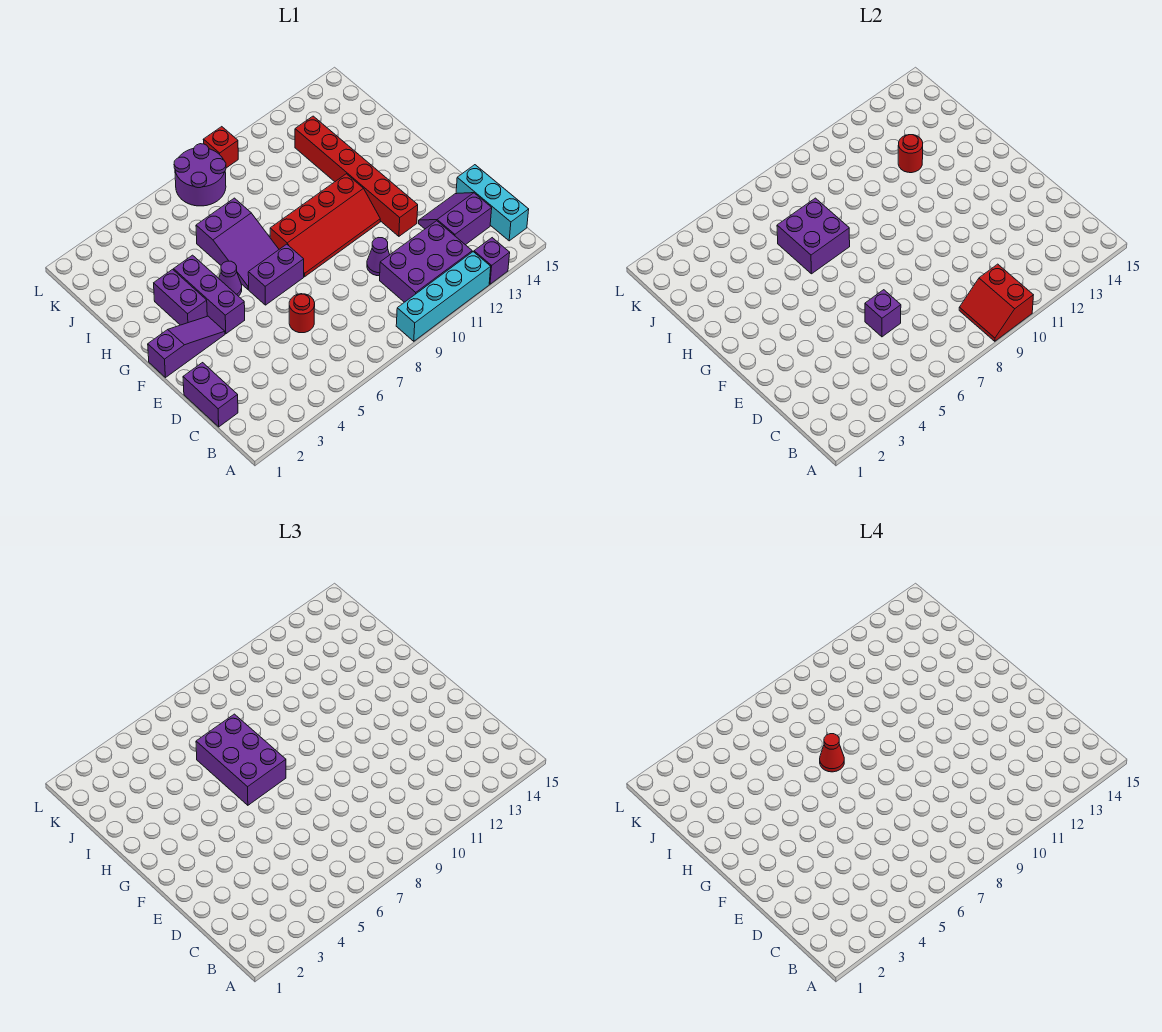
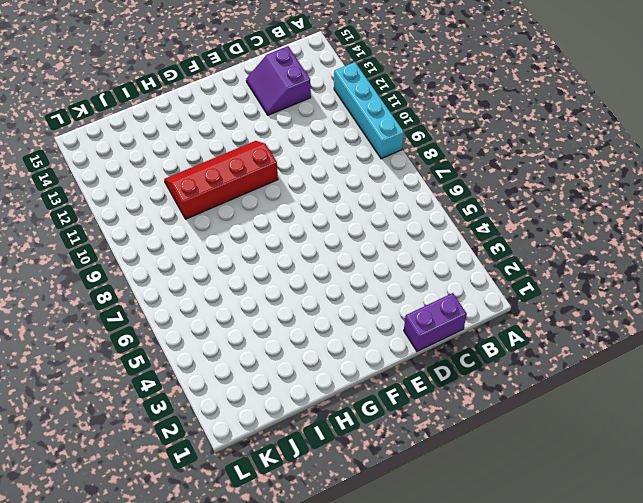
red slope F10:I11 level 1 top 10 -> red slope F8:G11 level 1 top G
none -> purple brick A13 level 1
none -> purple brick B10:C12 level 1
none -> cyan brick B15:D15 level 1

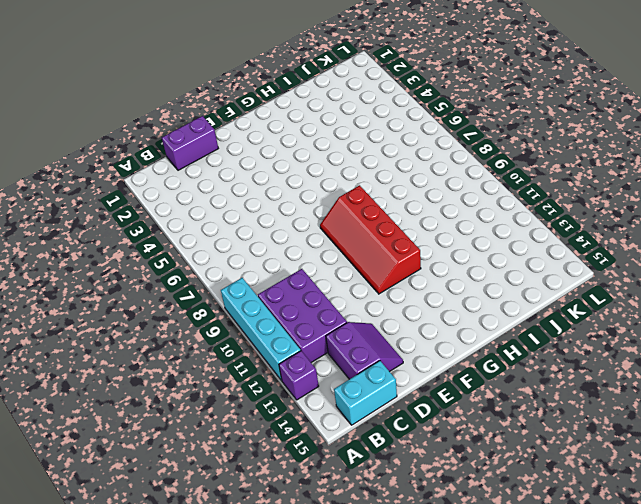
cyan brick B15:C15 level 1 -> cyan brick B15:D15 level 1
none -> red round brick D6 level 1
none -> purple cone D10 level 1
none -> red brick E12:J12 level 1

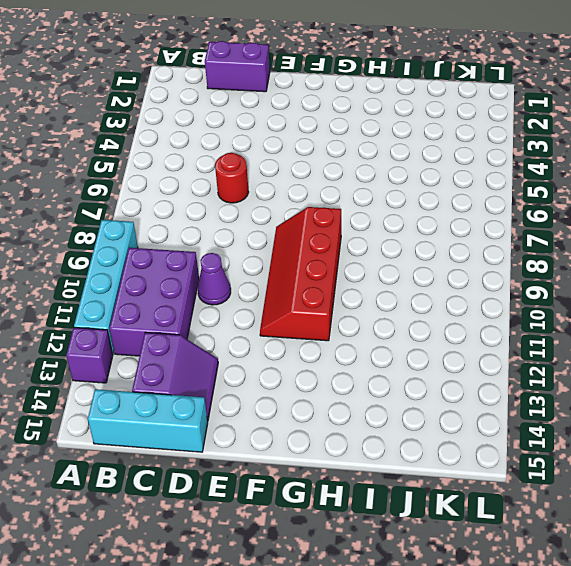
none -> red brick E12:J12 level 1
none -> purple slope F1:F3 level 1 top 1
none -> purple brick F4:H4 level 1

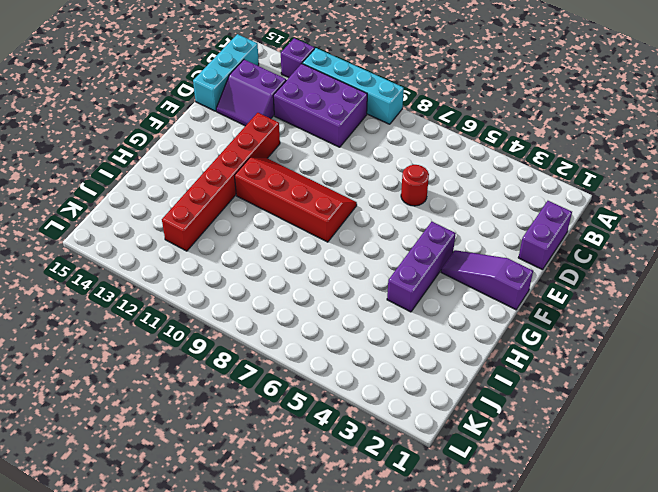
none -> purple cone D10 level 1
none -> purple brick F6:F7 level 1
none -> purple brick G3:H3 level 1

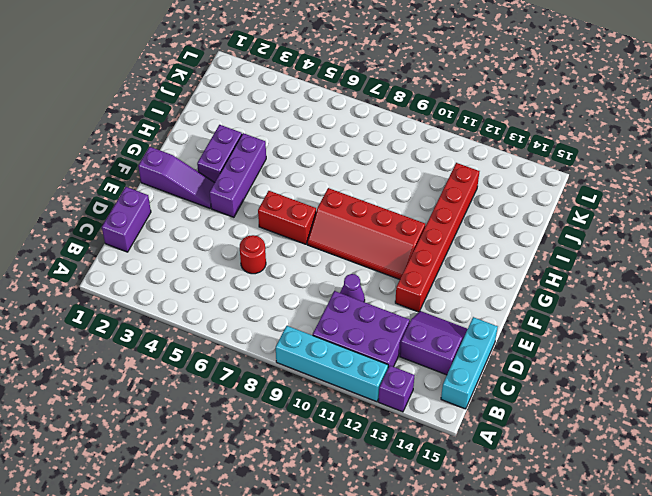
red brick F6:F7 level 1 -> purple brick F6:F7 level 1
none -> purple cone G5 level 1
none -> purple slope G6:I7 level 1 top I
none -> purple round brick K7:L8 level 1

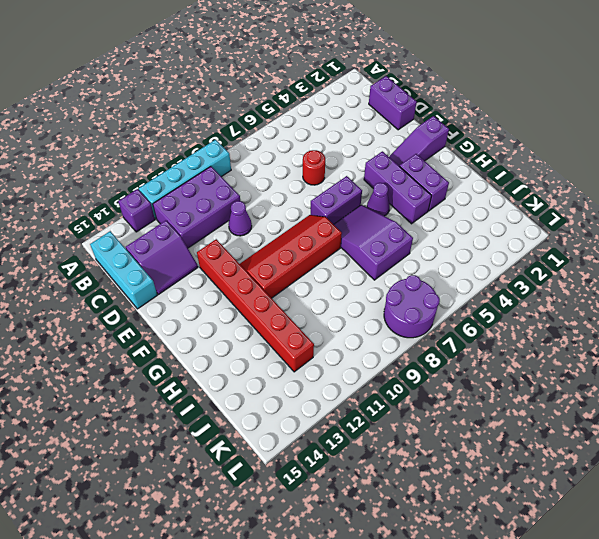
none -> red brick L9 level 1
none -> red slope A9:B10 level 2 top 10
none -> purple brick D6 level 2

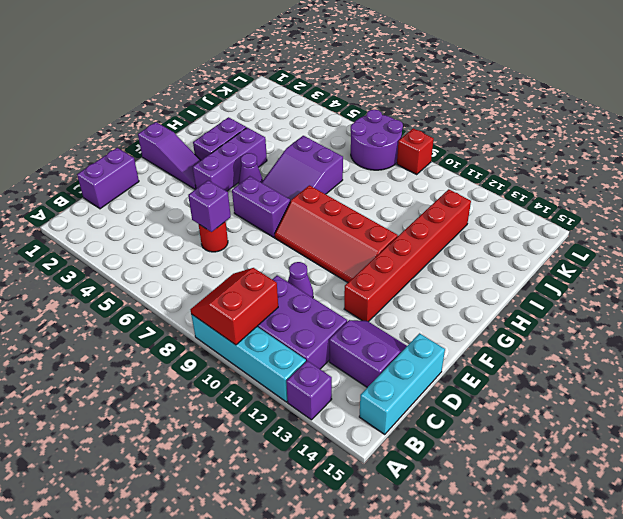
none -> purple brick H6:I7 level 2
none -> red round brick I12 level 2
none -> purple brick G6:I7 level 3

